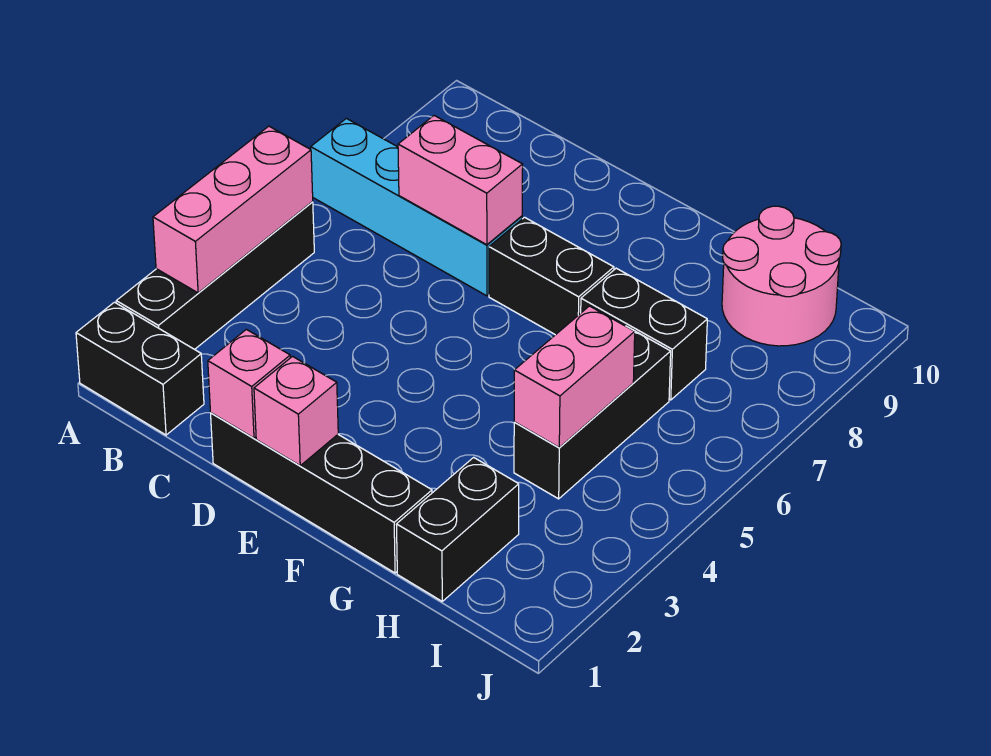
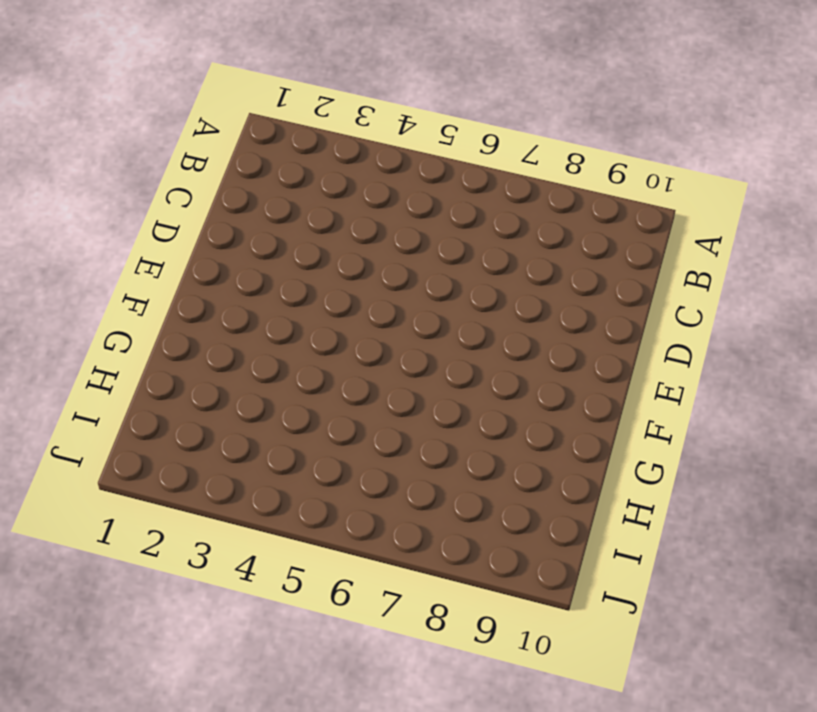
none -> black brick A1:B1 level 1
none -> black brick A2:A5 level 1
none -> cyan brick A7:D7 level 1

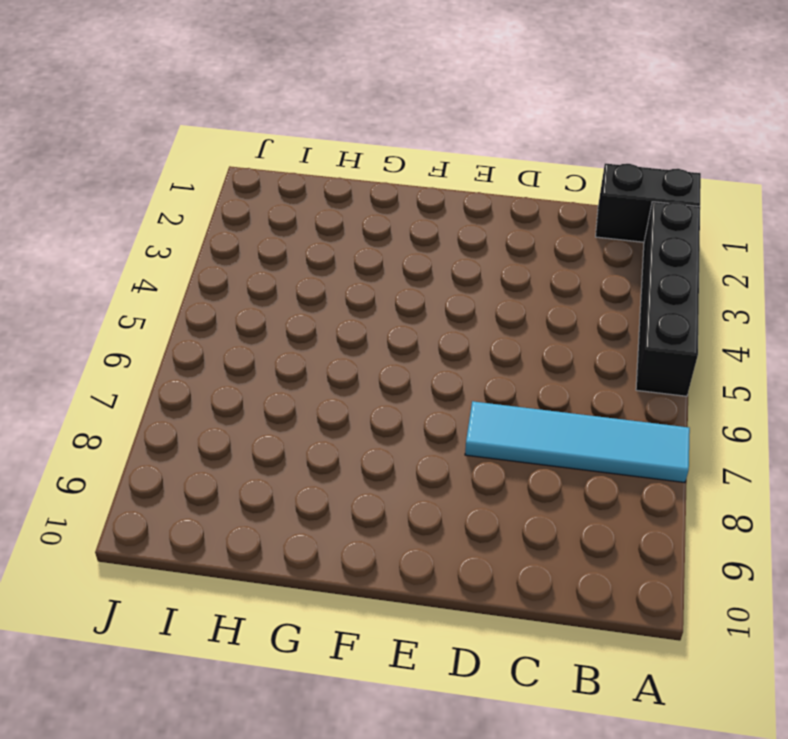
cyan tile A7:D7 level 1 -> cyan brick A7:D7 level 1
none -> black brick D1:G1 level 1
none -> black brick E7:F7 level 1
none -> black brick G7:H7 level 1

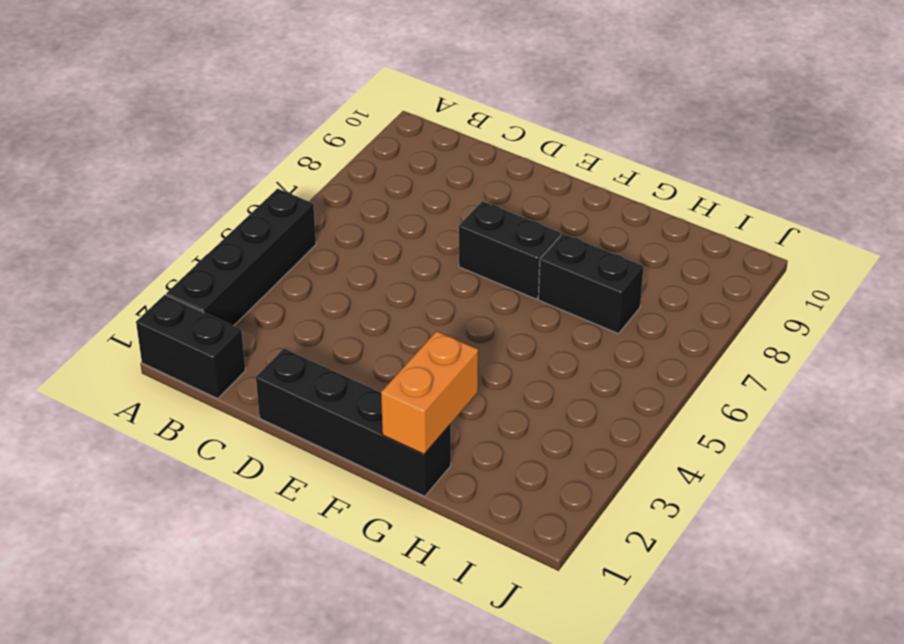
orange brick G1:G2 level 2 -> none
none -> cyan brick A7:D7 level 1
none -> black brick H1:H2 level 1
none -> black brick H4:H6 level 1

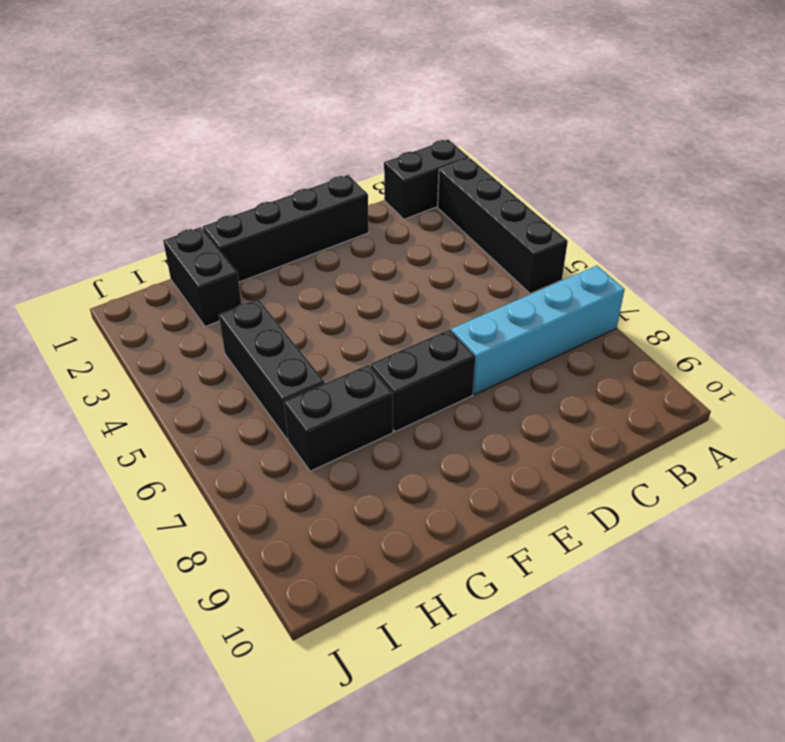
none -> pink round brick H9:I10 level 1
none -> pink brick A3:A5 level 2
none -> pink brick C7:D7 level 2

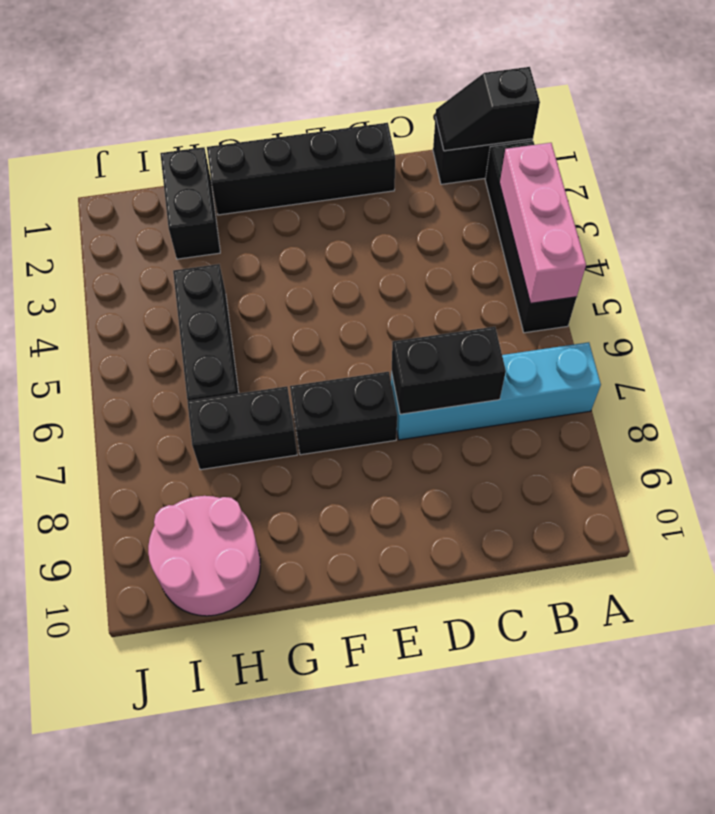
black slope A1:B1 level 2 top A -> none
black brick C7:D7 level 2 -> pink brick C7:D7 level 2
none -> pink brick D1 level 2
none -> pink brick E1 level 2
none -> pink brick H4:H5 level 2

